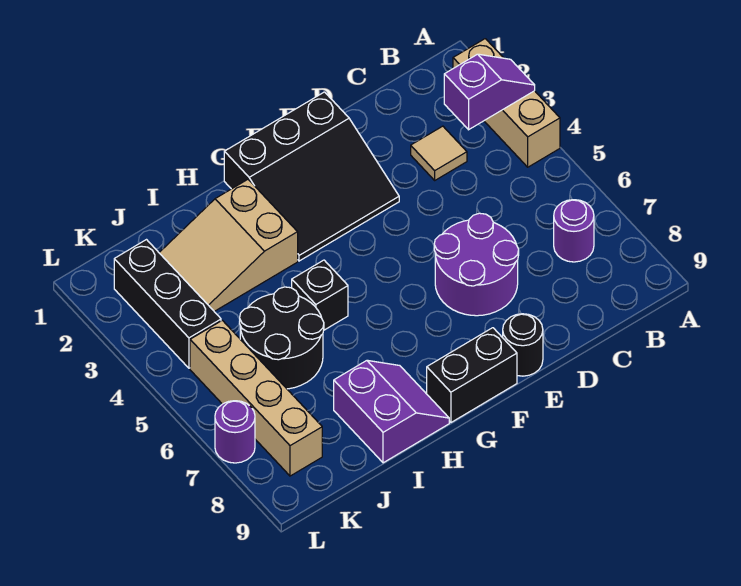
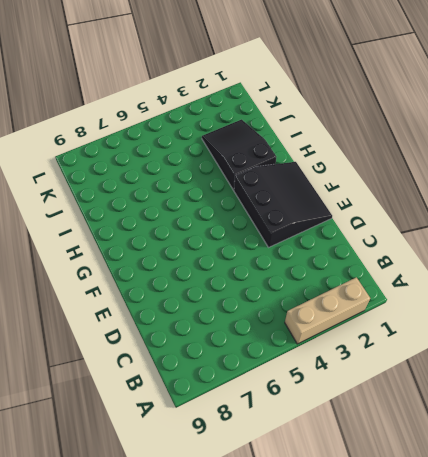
black slope E1:G3 level 1 top 3 -> black slope E1:G3 level 1 top 1
black slope H2:J3 level 1 top H -> tan slope H2:J3 level 1 top H
none -> purple round brick B7 level 1
none -> tan tile C3 level 1
none -> purple round brick D6:E7 level 1

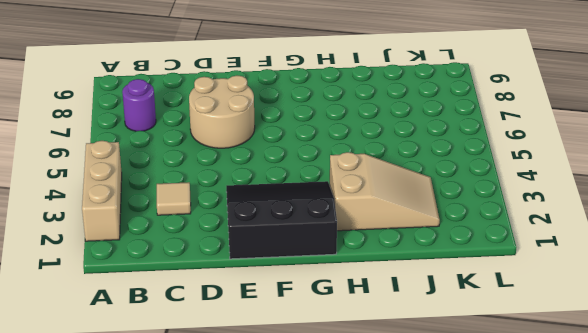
tan round brick D6:E7 level 1 -> purple round brick D6:E7 level 1
none -> black round brick E9 level 1
none -> black brick F9:G9 level 1
none -> black brick H5 level 1

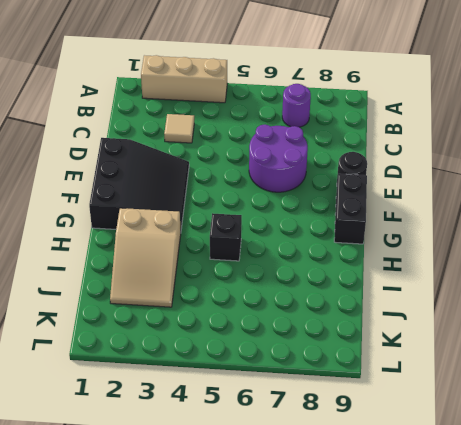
none -> purple slope H8:I9 level 1 top I
none -> black round brick I5:J6 level 1
none -> black brick K2:K4 level 1

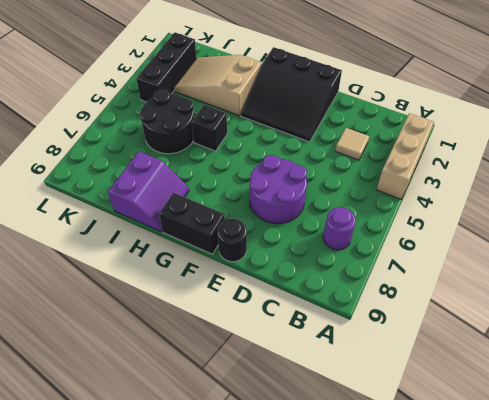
none -> tan brick K5:K8 level 1
none -> purple round brick L7 level 1
none -> purple slope A3:B3 level 2 top B

